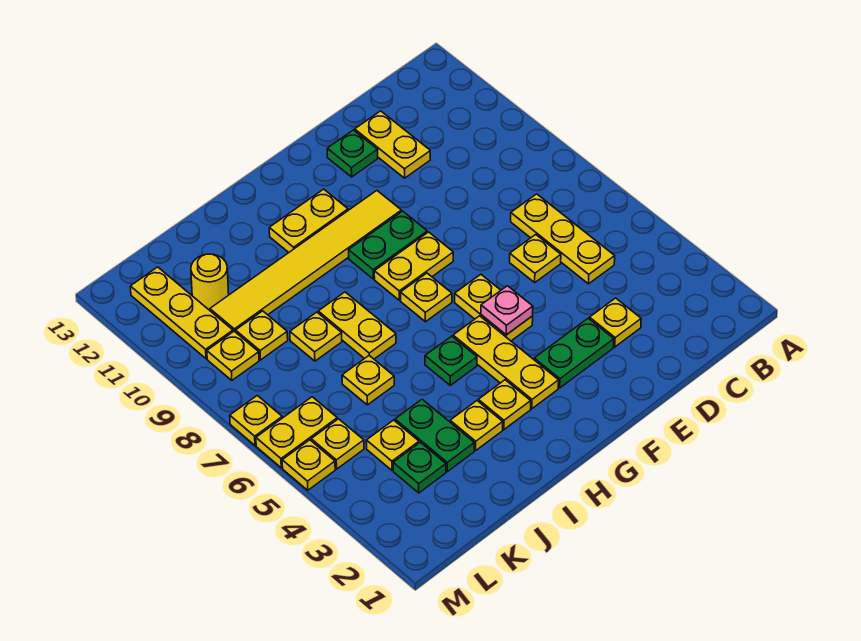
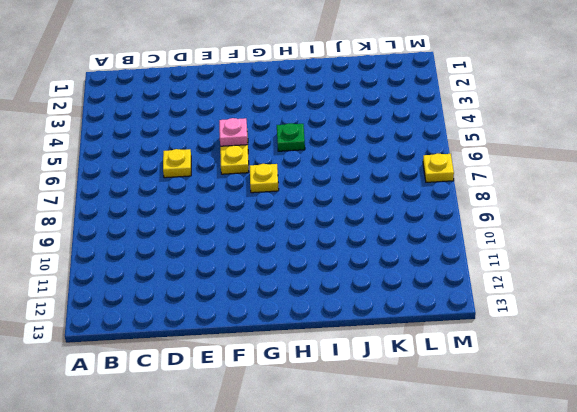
none -> yellow plate C5:C7 level 1
none -> yellow plate D3 level 1
none -> yellow plate D11:D12 level 1
none -> green plate E3:F3 level 1

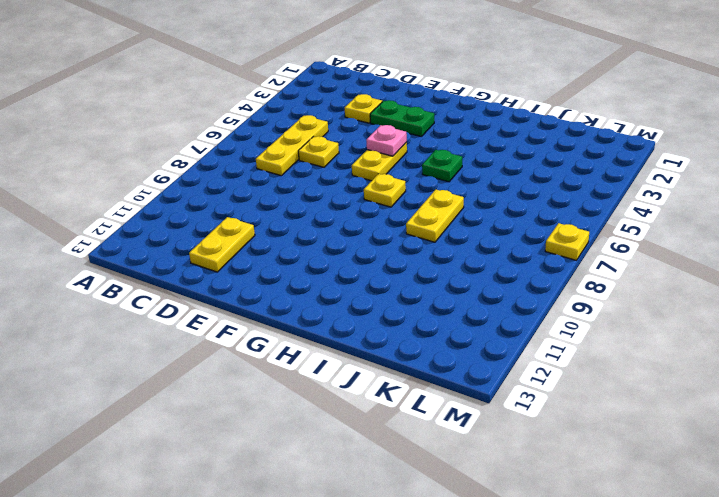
none -> green plate E12 level 1
none -> yellow plate F8:G8 level 1
none -> green plate F9:G9 level 1
none -> yellow tile F10:K10 level 1

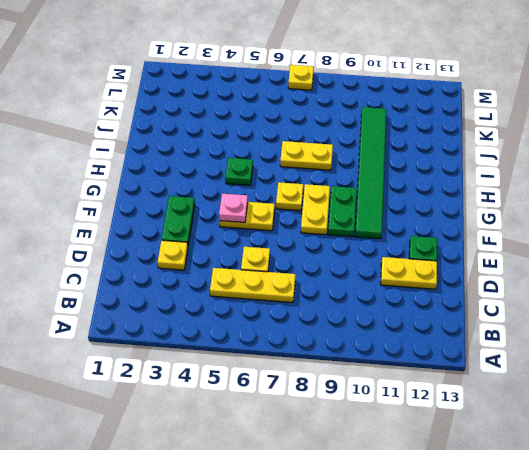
green tile F10:K10 level 1 -> yellow tile F10:K10 level 1
none -> yellow plate G3:G5 level 1
none -> yellow plate G11:H11 level 1
none -> yellow plate H3 level 1
none -> yellow plate I3 level 1

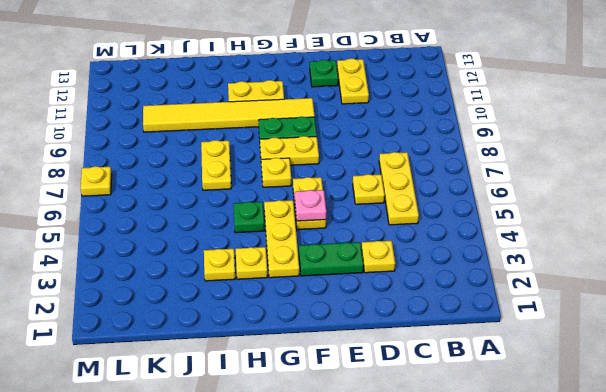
none -> green plate J3:J4 level 1
none -> yellow plate J6 level 1
none -> yellow plate J8 level 1
none -> green plate K3 level 1

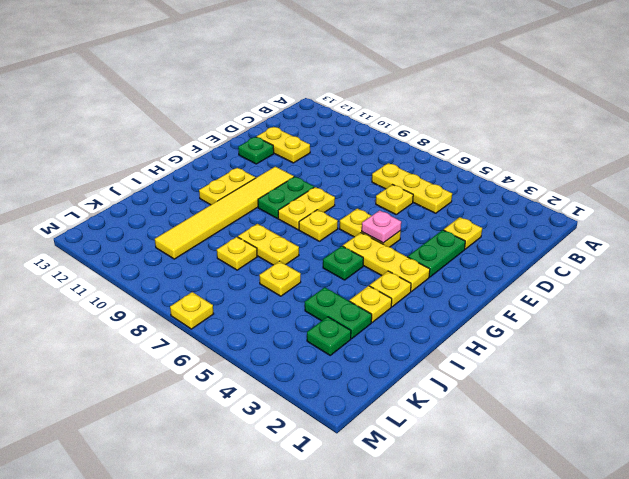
none -> yellow plate K4 level 1
none -> yellow plate K9 level 1
none -> yellow round brick K11 level 1
none -> yellow plate L5 level 1

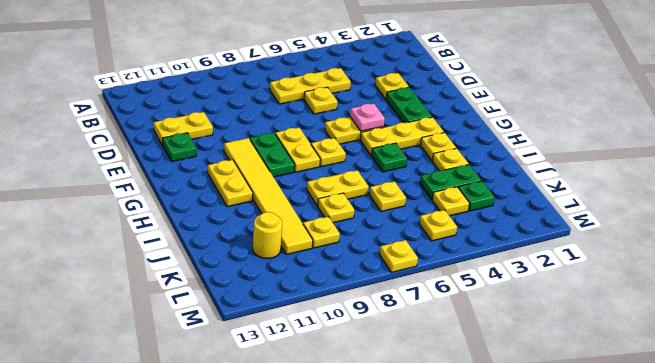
none -> yellow plate L6:M6 level 1
none -> yellow plate L9 level 1
none -> yellow plate L10:L12 level 1
none -> yellow plate M5 level 1

